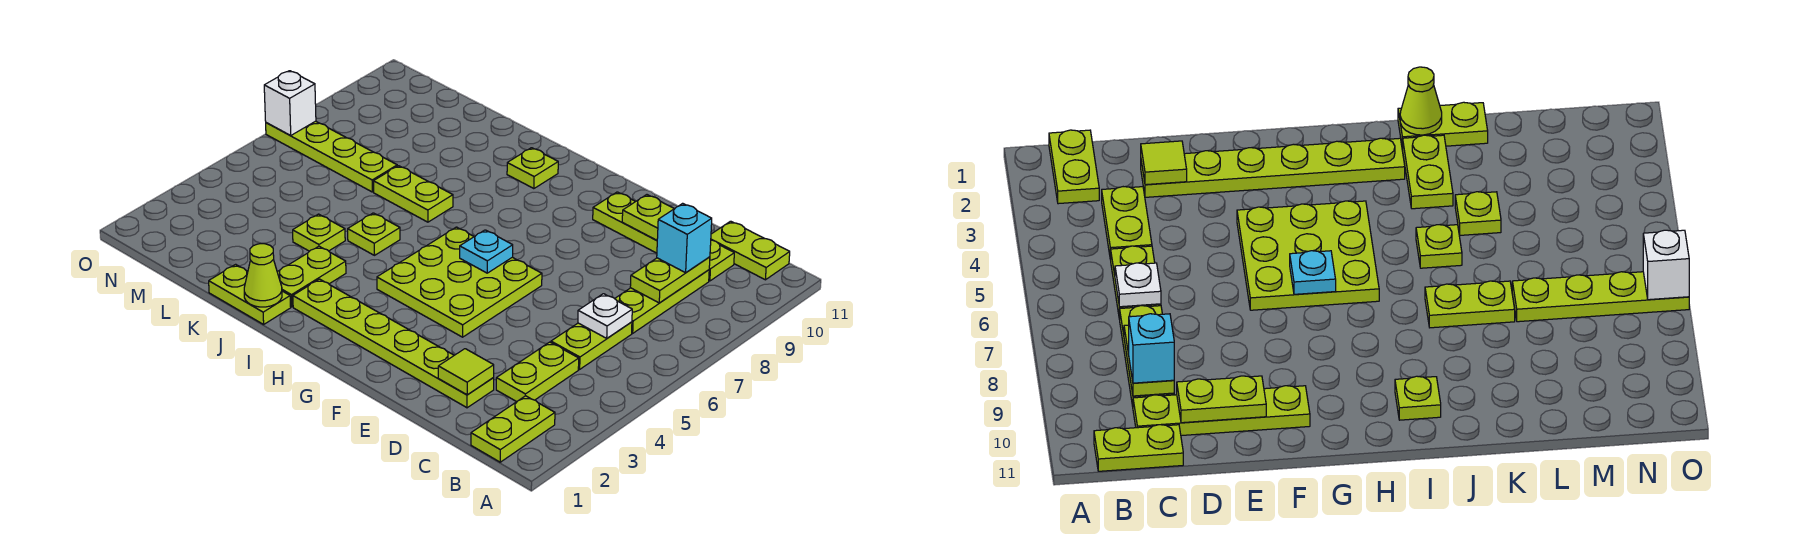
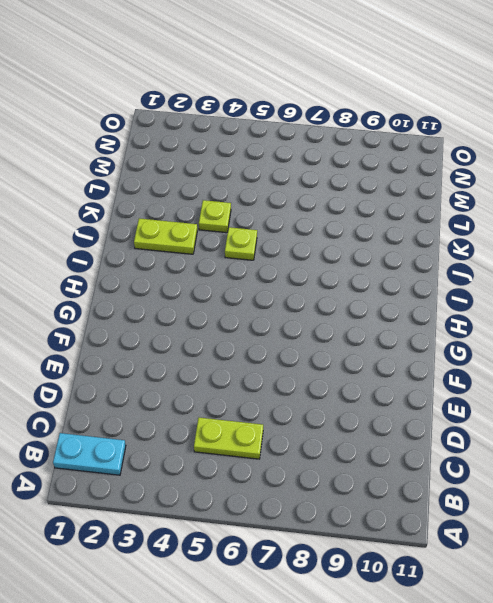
cyan plate B1:B2 level 1 -> lime plate B1:B2 level 1
none -> lime plate B11:C11 level 1
none -> lime plate C3:C4 level 1
none -> lime plate C7:C9 level 1

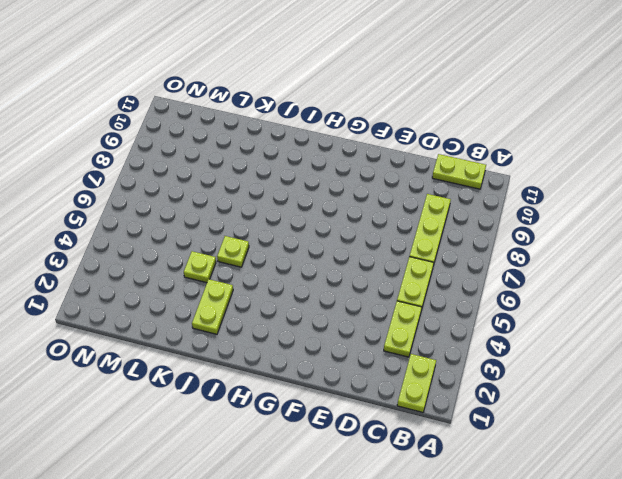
none -> lime plate C10:F10 level 1
none -> lime plate D2:I2 level 1
none -> lime plate F4:H6 level 1

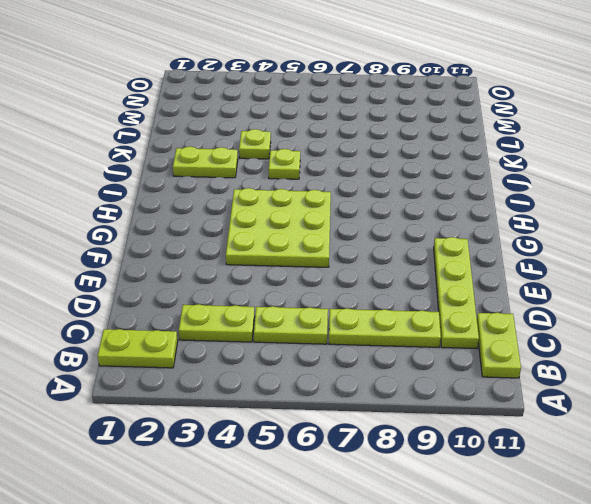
none -> lime plate D2:I2 level 1
none -> lime plate I10 level 1
none -> lime plate J1:K1 level 1

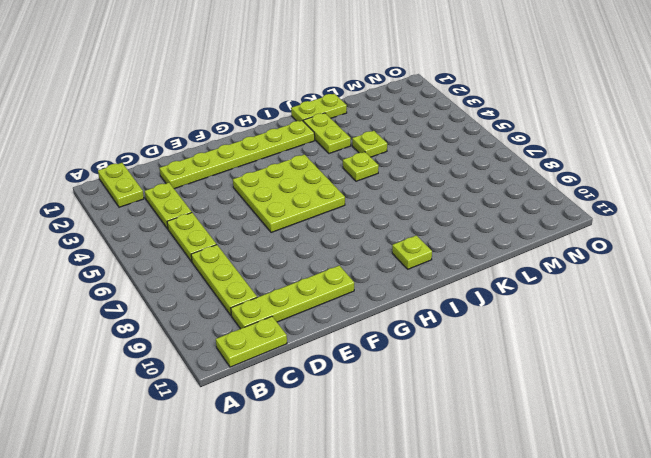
none -> lime plate J7:K7 level 1
none -> lime plate L7:O7 level 1
none -> white plate C6 level 2

